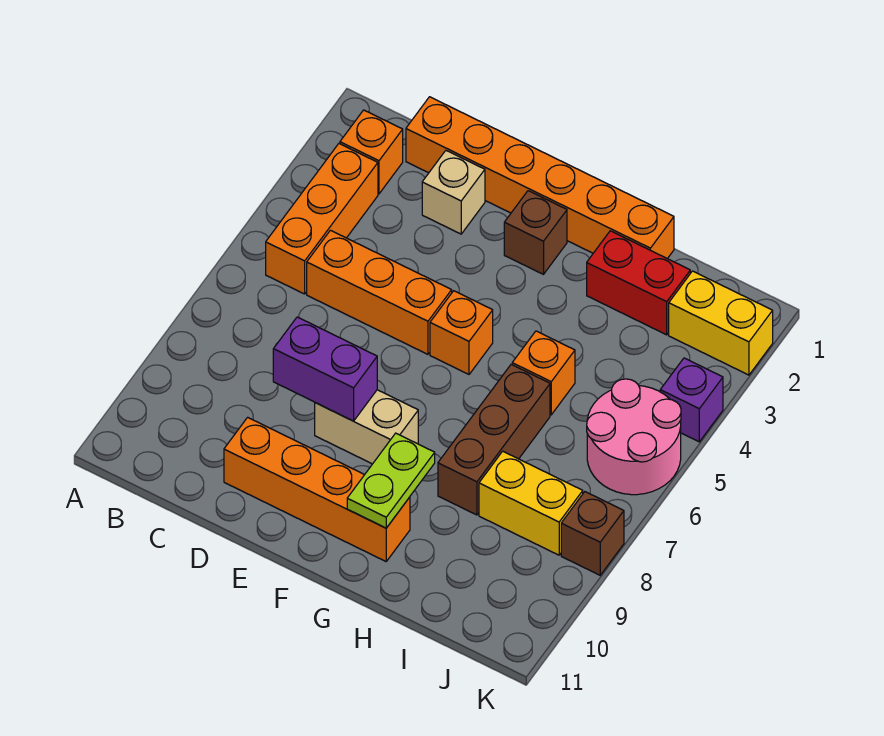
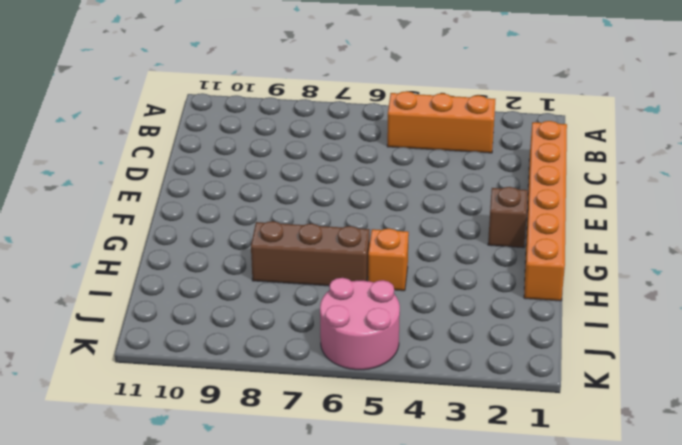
none -> orange brick B2 level 1
none -> orange brick C5:E5 level 1
none -> tan brick D2 level 1

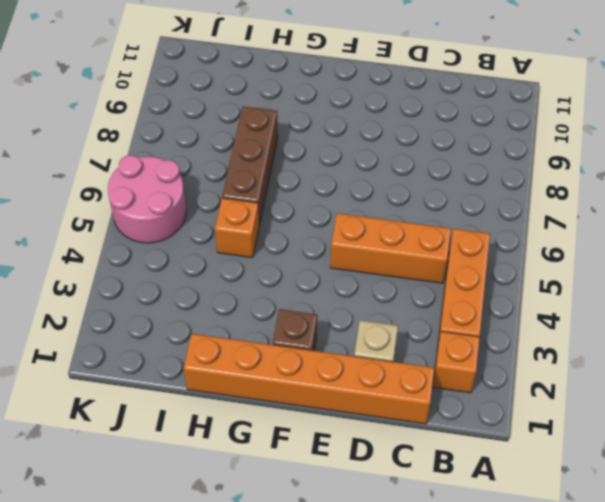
none -> orange brick D10:G10 level 1
none -> tan brick E8:F8 level 1
none -> orange brick F5 level 1

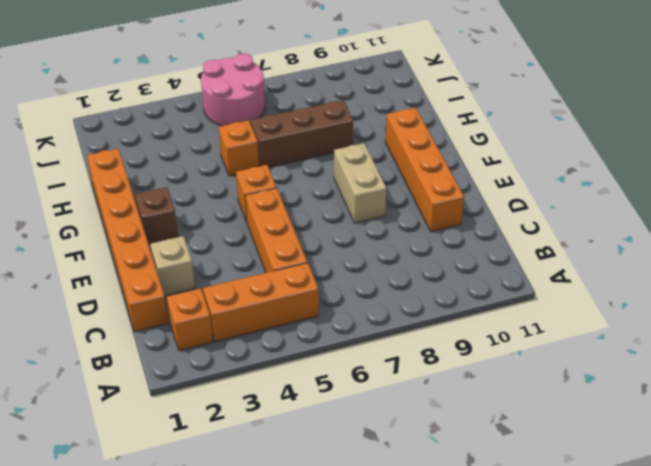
none -> red brick H2:I2 level 1
none -> yellow brick I8:J8 level 1
none -> yellow brick J2:K2 level 1

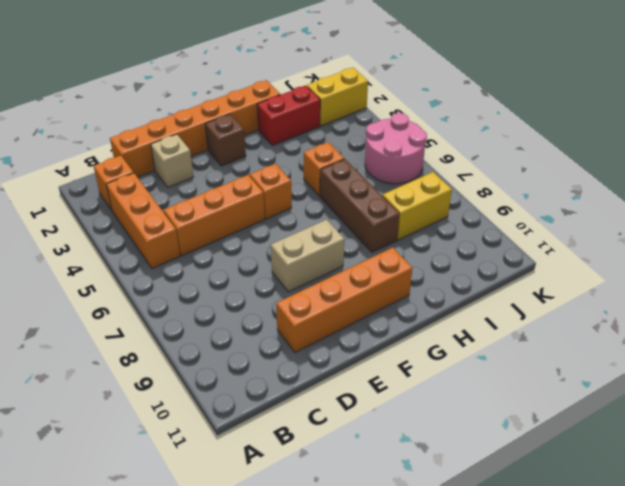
none -> purple brick K4 level 1
none -> brown brick K8 level 1
none -> purple brick D8:E8 level 2

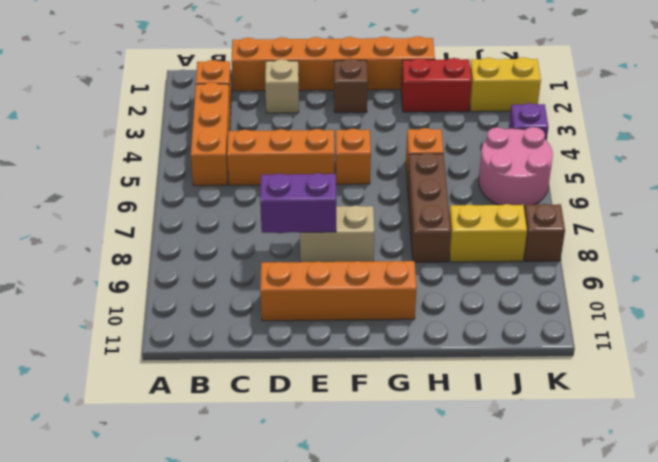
none -> lime plate G9:G10 level 2

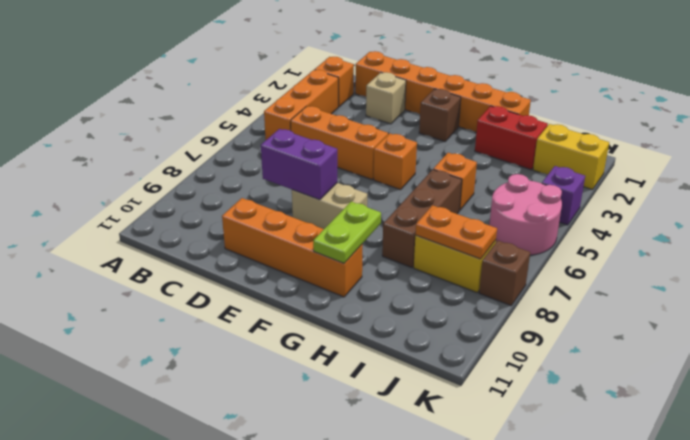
orange plate I8:J8 level 2 -> none

